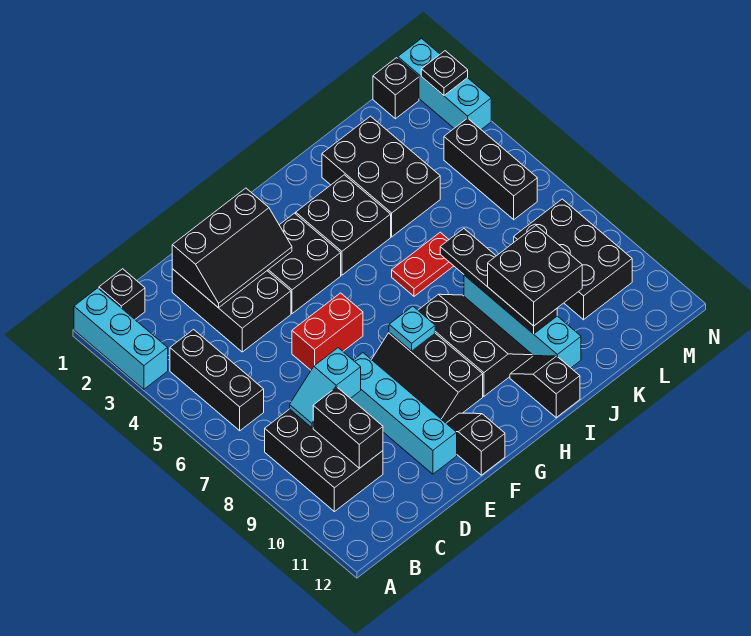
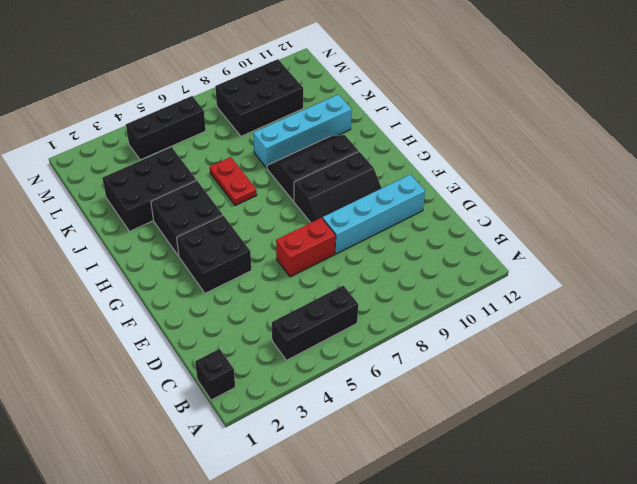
red brick E6:E7 level 1 -> red brick E6:F6 level 1
none -> cyan brick A1:A3 level 1
none -> black brick B8:C10 level 1
none -> black brick D2:E4 level 1

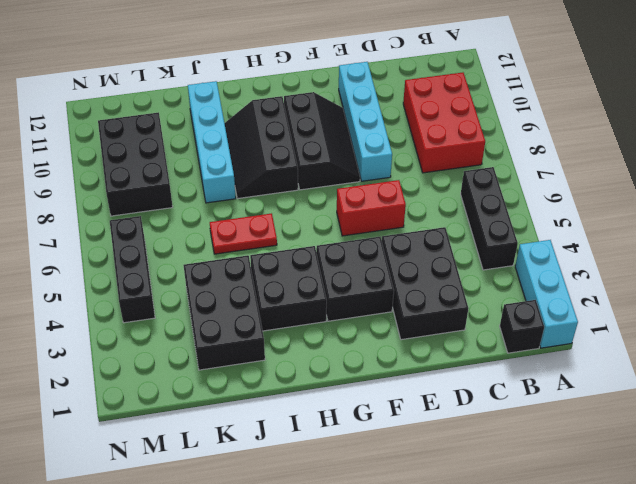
red brick B8:C10 level 1 -> black brick B8:C10 level 1
none -> black slope F11:F12 level 1 top 12
none -> black slope I11:I12 level 1 top 12
none -> black brick M1 level 1

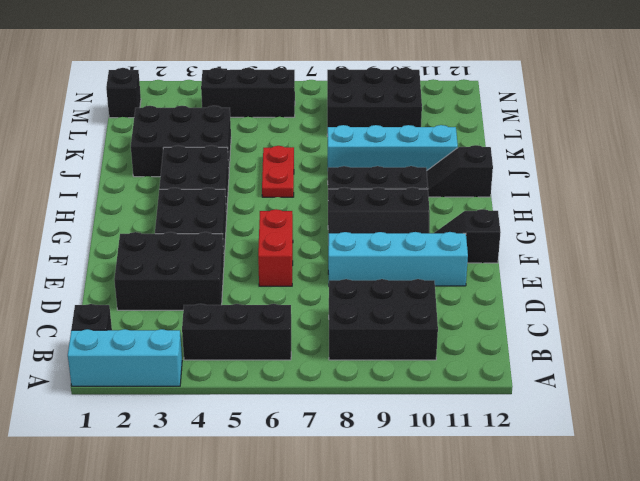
none -> cyan brick N1:N3 level 1
none -> cyan slope C8:D8 level 2 top D
none -> black brick C9:C10 level 2

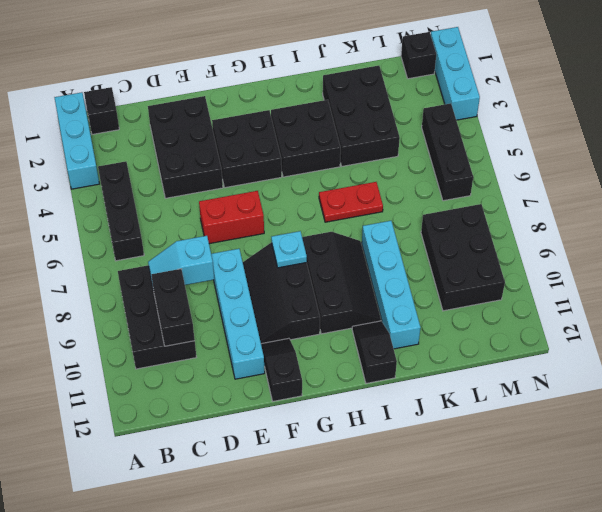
none -> black slope D2:F3 level 2 top 2
none -> black plate J7:J10 level 2
none -> black plate N2 level 2

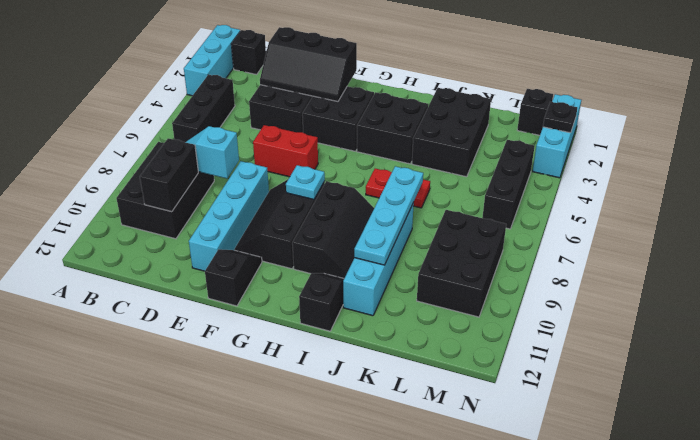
cyan plate J7:J10 level 2 -> black plate J7:J10 level 2
none -> black brick J9:K10 level 3

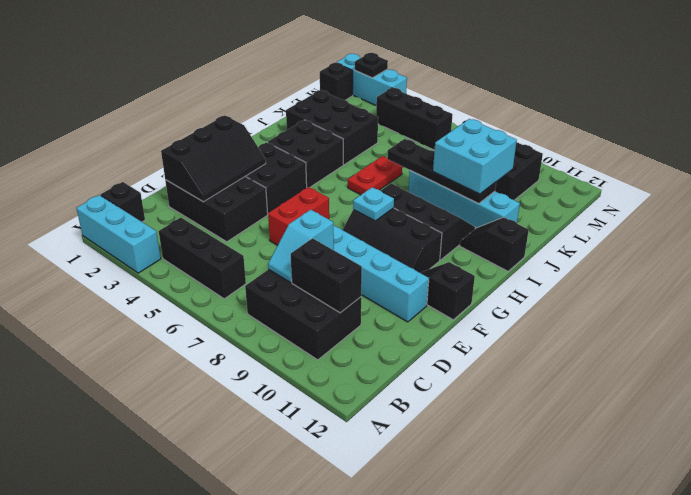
cyan brick J9:K10 level 3 -> black brick J9:K10 level 3

